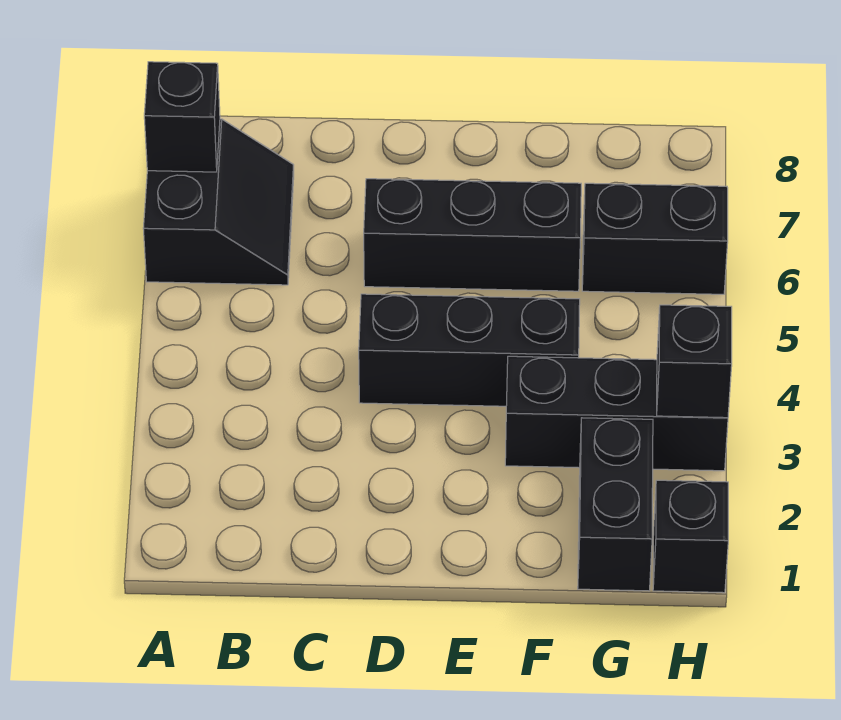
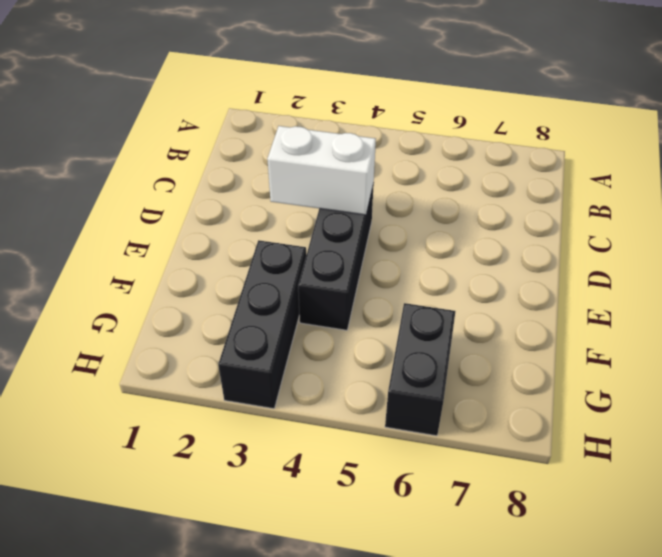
white brick D3:D4 level 2 -> none
none -> black slope A6:B7 level 1 top A
none -> black brick D6:F6 level 1

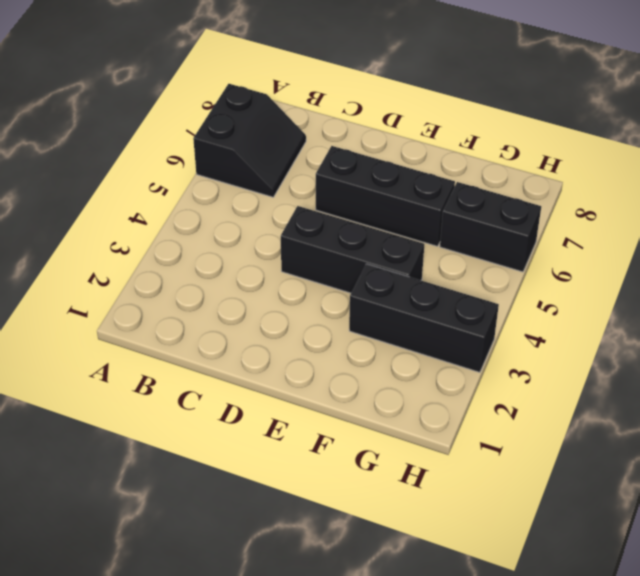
none -> black brick G1:G2 level 1
none -> black brick H1 level 1

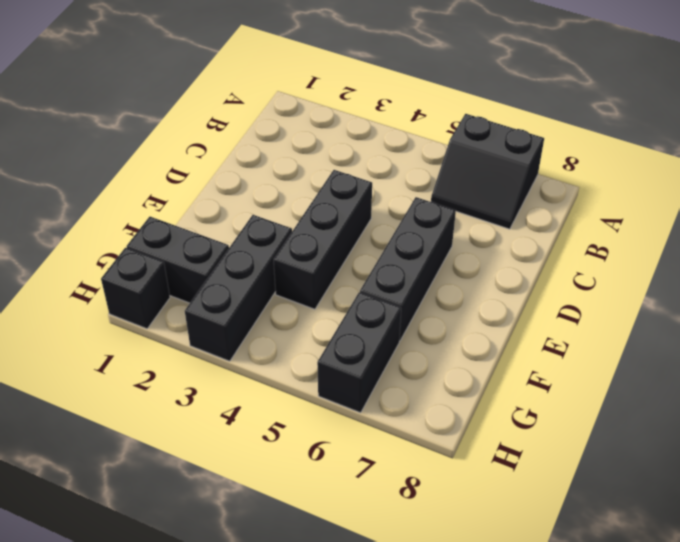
none -> black brick A7 level 2
none -> black brick H3 level 2

